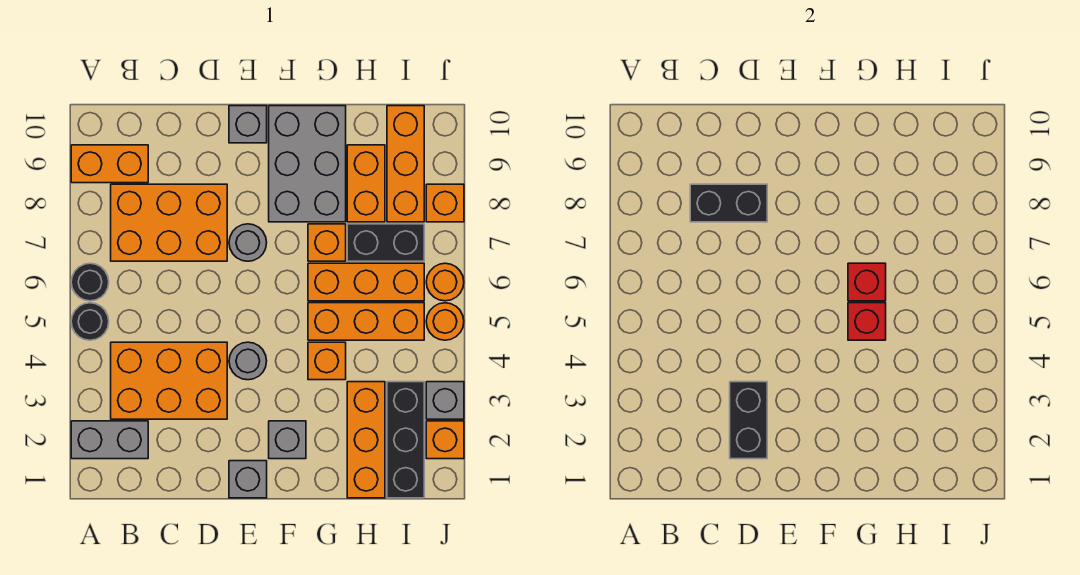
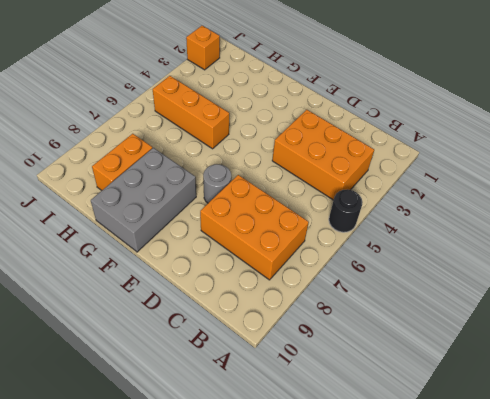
none -> grey brick A2:B2 level 1
none -> black round brick A6 level 1
none -> orange brick A9:B9 level 1
none -> grey brick E1 level 1

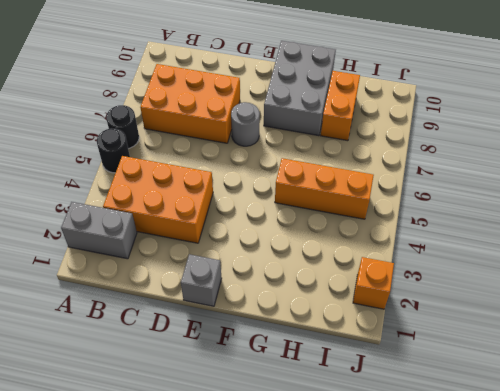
none -> orange brick A9:B9 level 1
none -> grey round brick E4 level 1
none -> grey brick E10 level 1
none -> grey brick F2 level 1

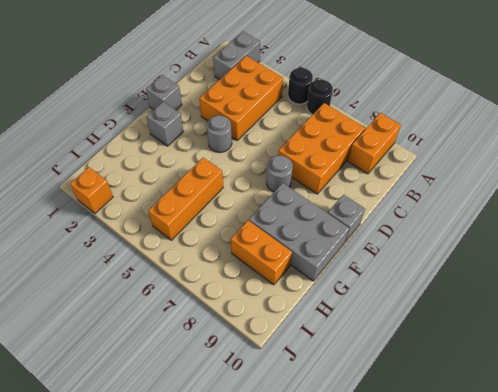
none -> orange brick G4 level 1
none -> orange brick G6:I6 level 1
none -> orange brick G7 level 1
none -> orange brick H1:H3 level 1

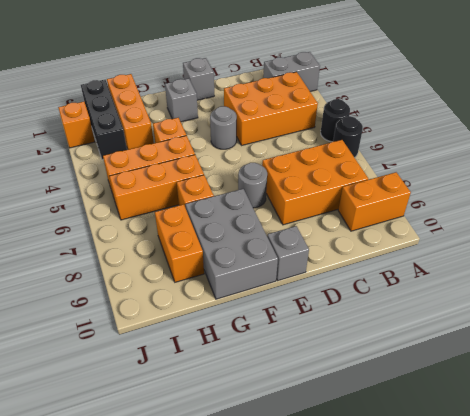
none -> black brick H7:I7 level 1
none -> orange brick I8:I10 level 1
none -> grey brick J3 level 1
none -> orange round brick J5 level 1

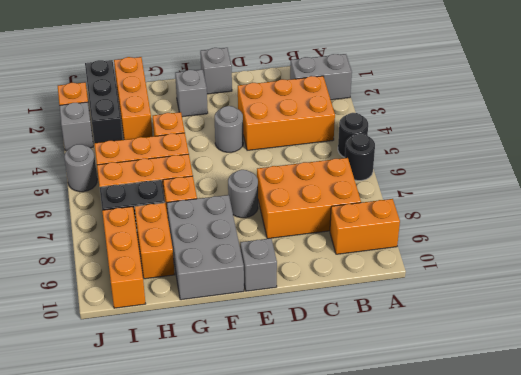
grey round brick J5 level 1 -> orange round brick J5 level 1
none -> orange round brick J6 level 1
none -> orange brick J8 level 1
none -> black brick C8:D8 level 2
none -> black brick D2:D3 level 2

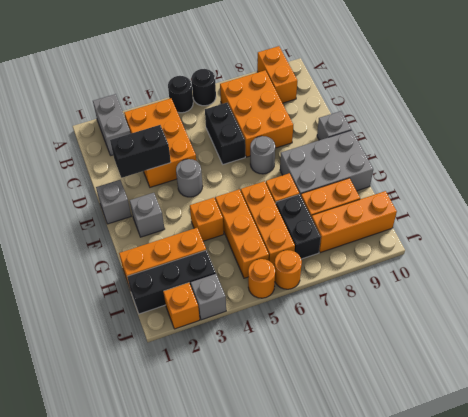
black brick C6:D6 level 1 -> black brick C8:D8 level 2
none -> orange brick J8 level 1
none -> red brick G5 level 2
none -> red brick G6 level 2

